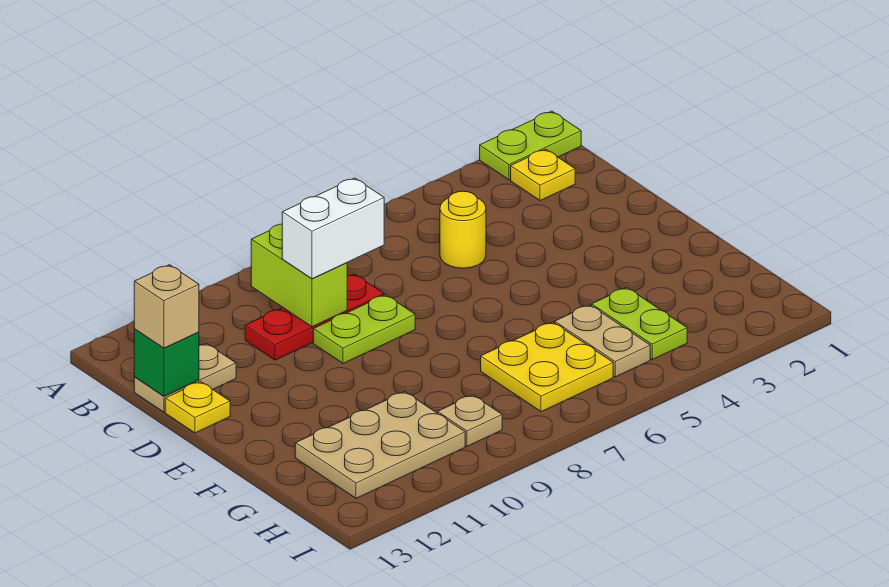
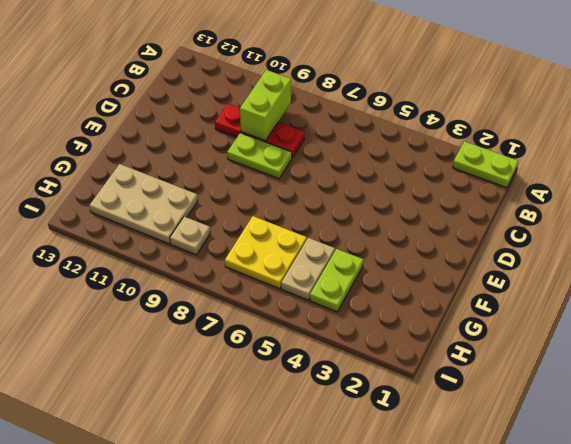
none -> yellow plate B2 level 1
none -> yellow round brick C5 level 1
none -> tan plate C12:C13 level 1

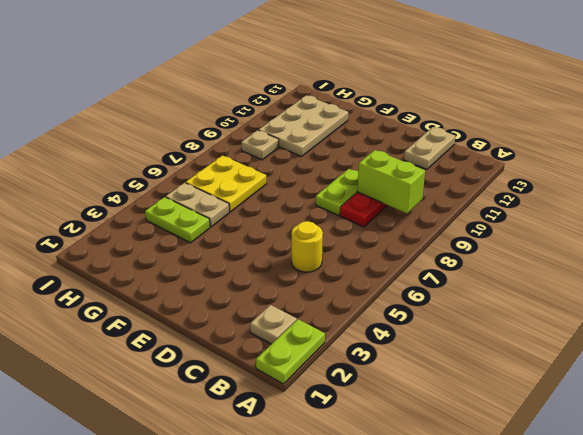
tan plate B2 level 1 -> yellow plate B2 level 1
none -> yellow plate D13 level 1
none -> green brick C13 level 2
none -> white brick C8:C9 level 3

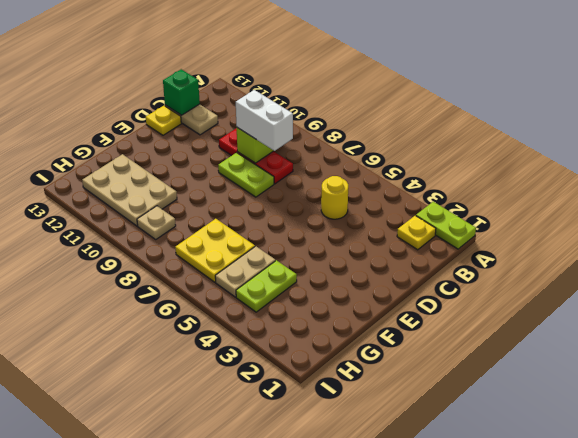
none -> tan brick C13 level 3

